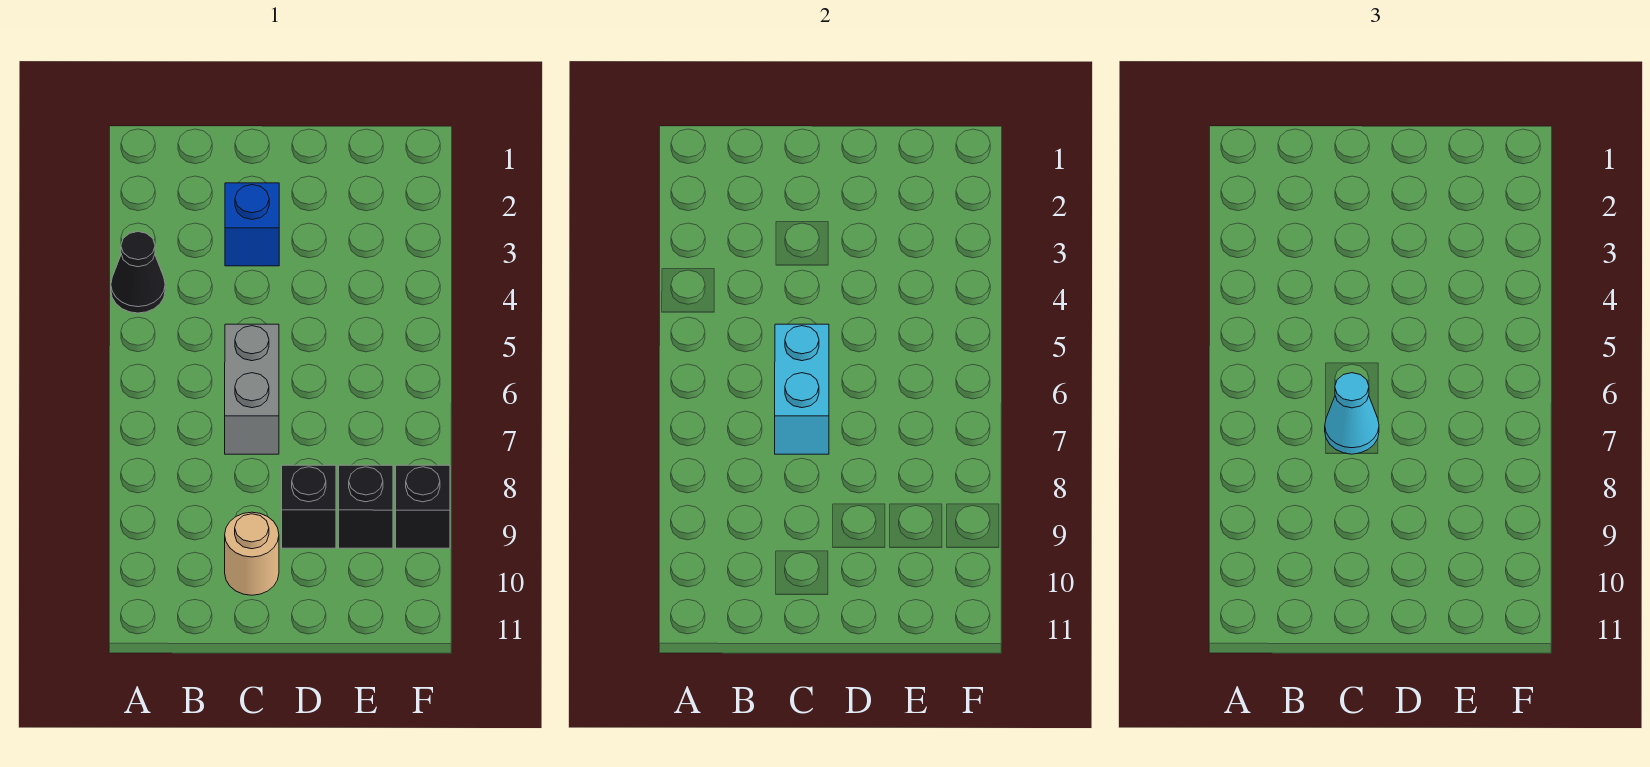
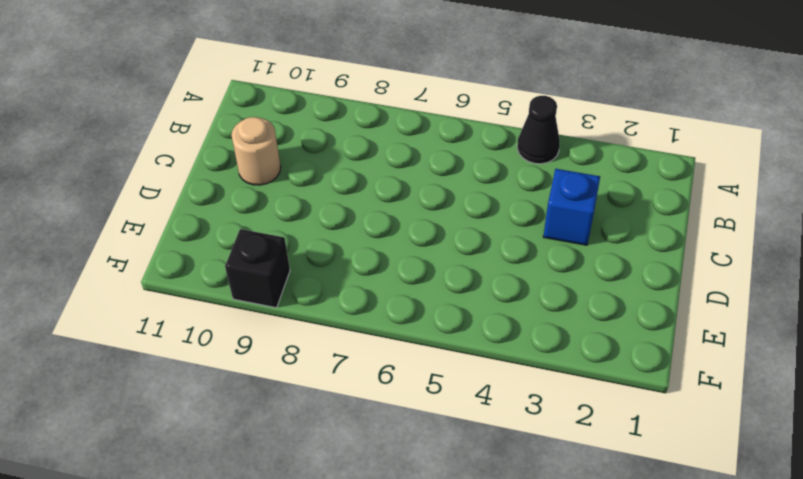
none -> grey brick C6:C7 level 1
none -> black brick D9 level 1

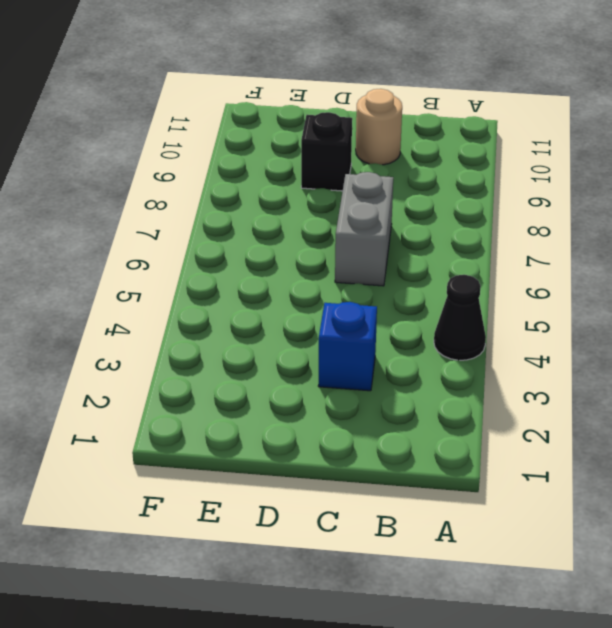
none -> black brick E9 level 1
none -> black brick F9 level 1

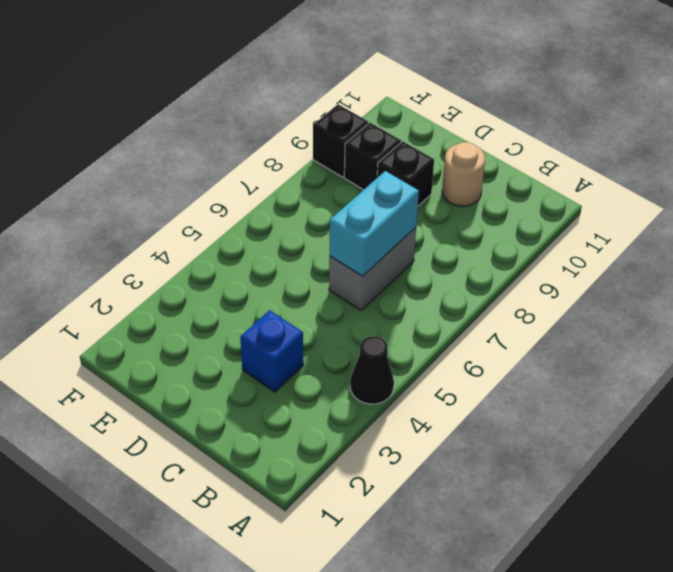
none -> cyan cone C7 level 3

